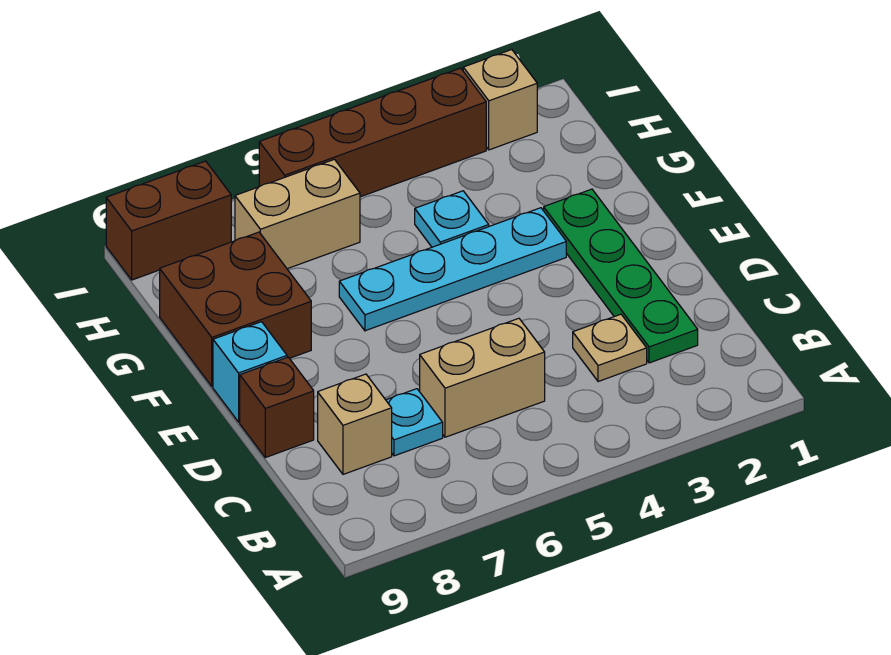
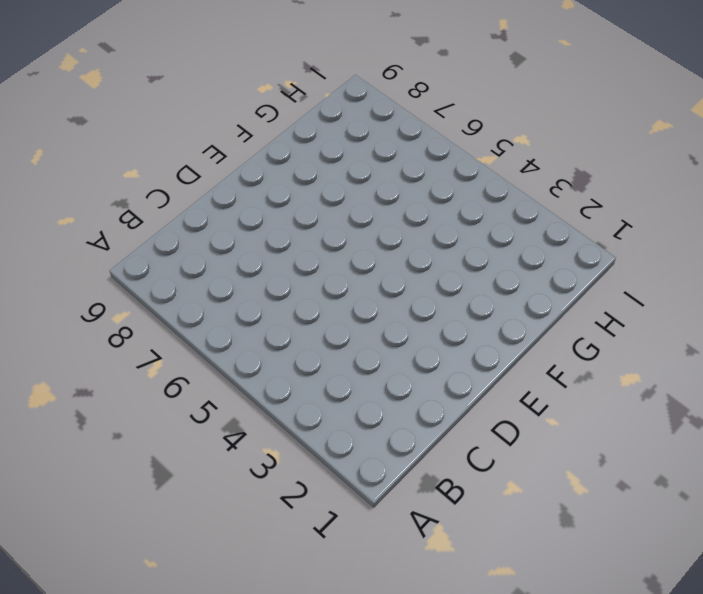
none -> green plate C2:F2 level 1
none -> tan plate C3 level 1
none -> tan brick C5:C6 level 1

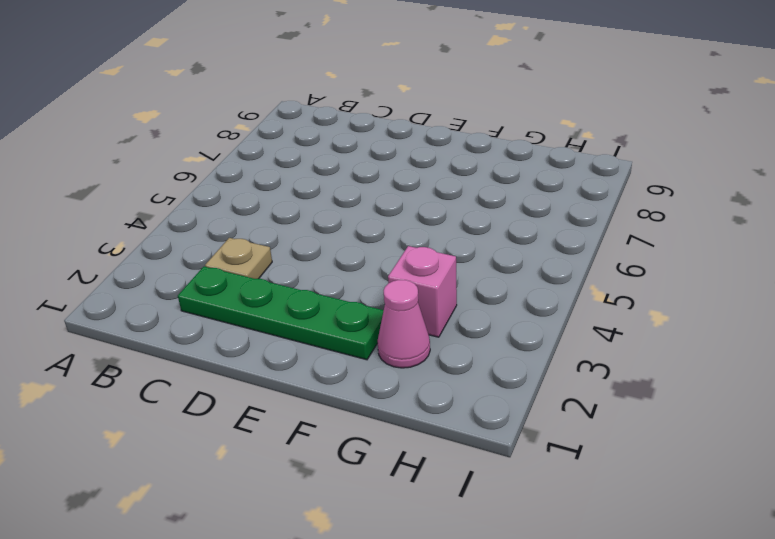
pink cone G2 level 1 -> none
pink brick G3 level 1 -> none
none -> tan brick C5:C6 level 1
none -> cyan plate C7 level 1
none -> tan brick C8 level 1

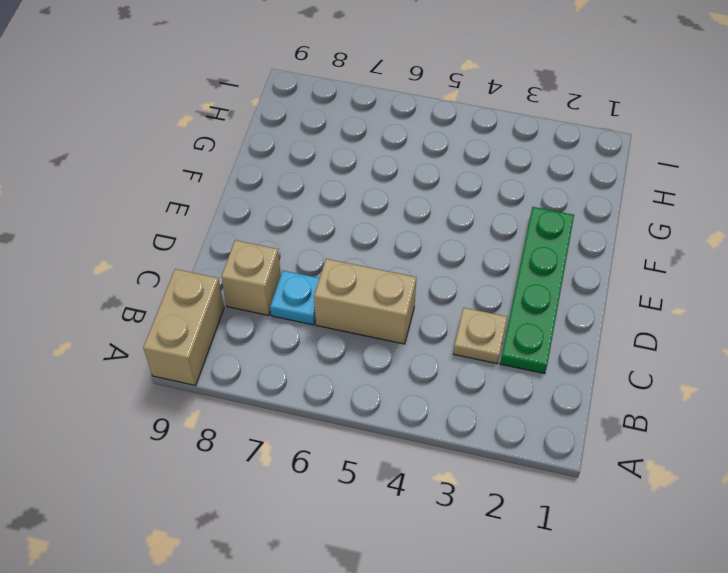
tan brick A9:B9 level 1 -> tan brick H6:H7 level 1
none -> brown brick D9 level 1
none -> cyan brick E9 level 1
none -> cyan plate F3:F6 level 1

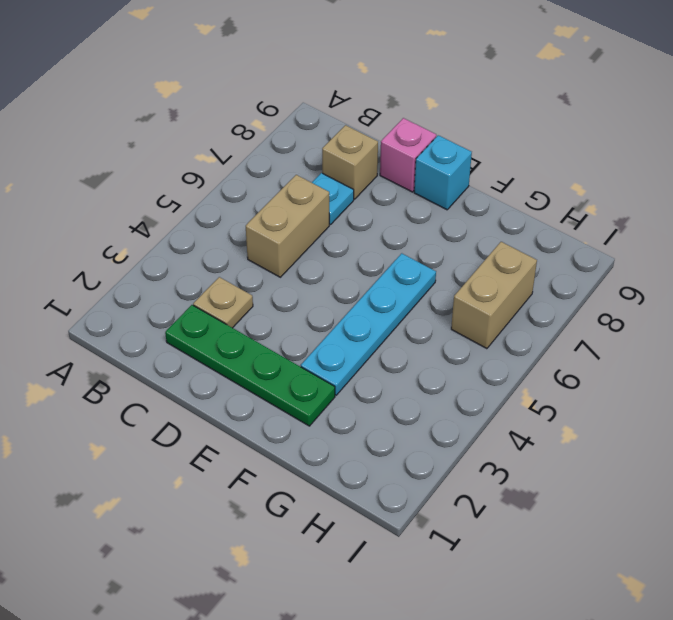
pink brick D9 level 1 -> brown brick D9 level 1
none -> brown brick F8:G9 level 1
none -> cyan plate G4 level 1
none -> tan brick I2 level 1

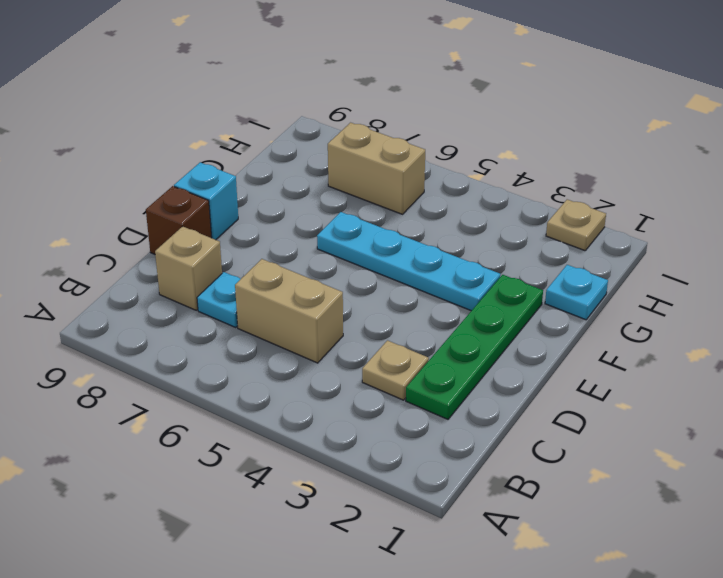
cyan plate G1 level 1 -> cyan plate G4 level 1
tan plate I2 level 1 -> tan brick I2 level 1
none -> brown brick F8:G9 level 1
none -> brown brick I3:I6 level 1
none -> brown brick I8:I9 level 1

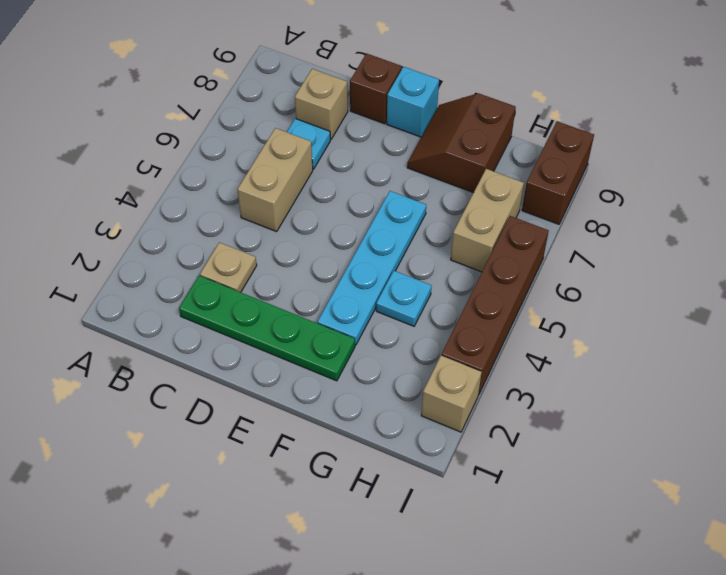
brown slope F8:G9 level 1 top G -> brown brick F8:G9 level 1

